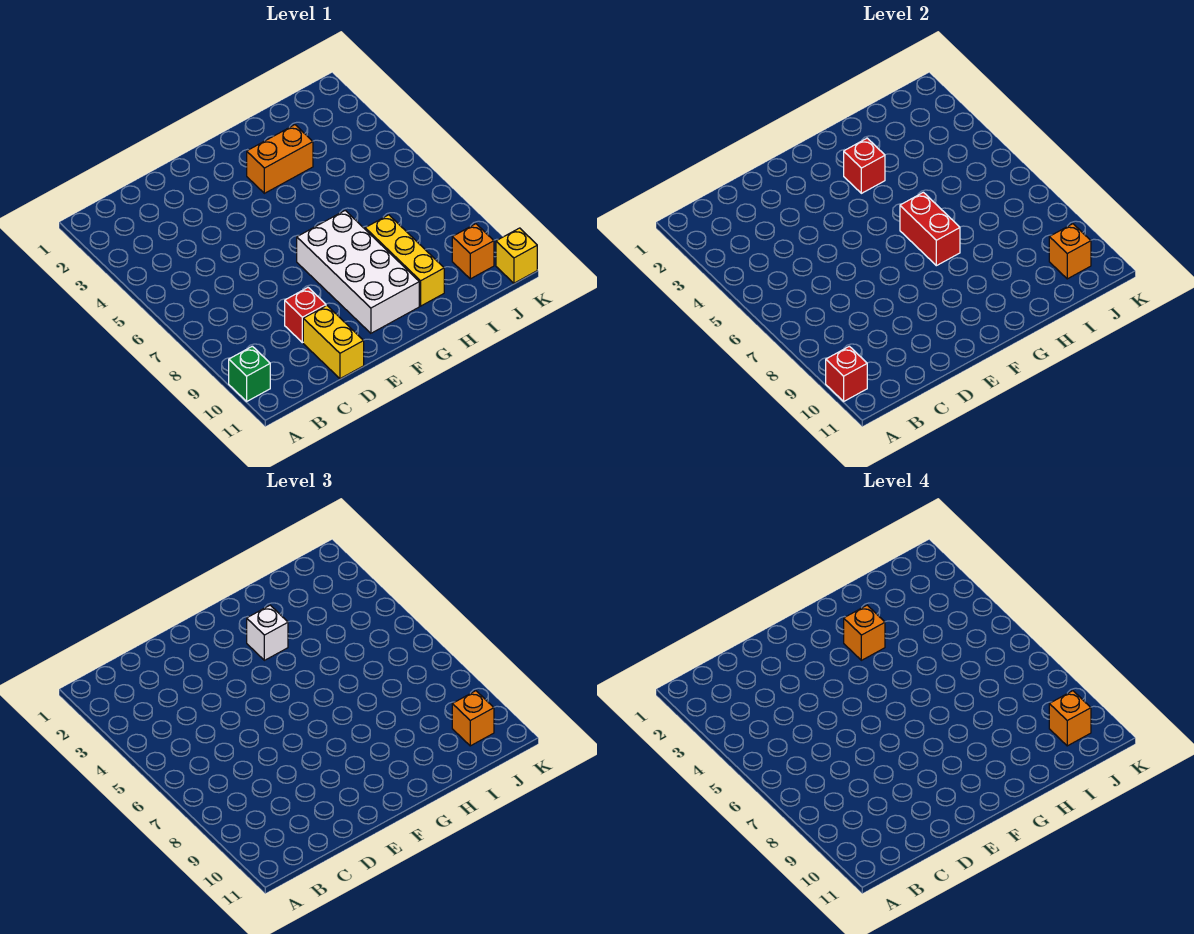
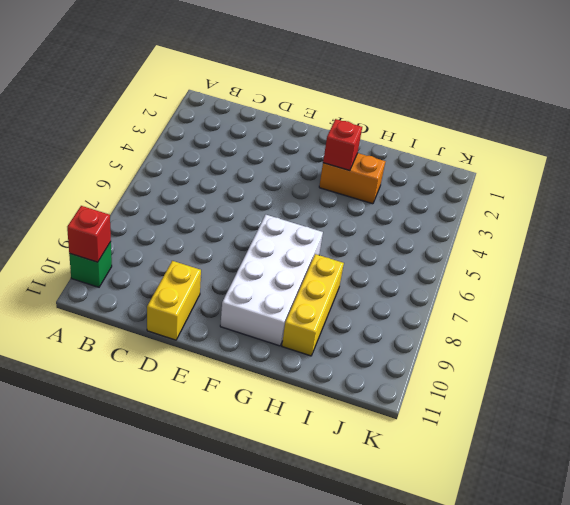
none -> red brick D9 level 1
none -> orange brick J10 level 1
none -> yellow brick K11 level 1

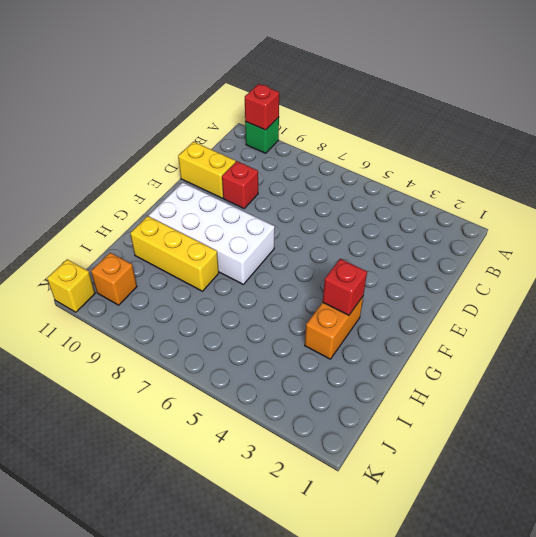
none -> red brick G6:G7 level 2
none -> orange brick J10 level 2
none -> white brick G3 level 3

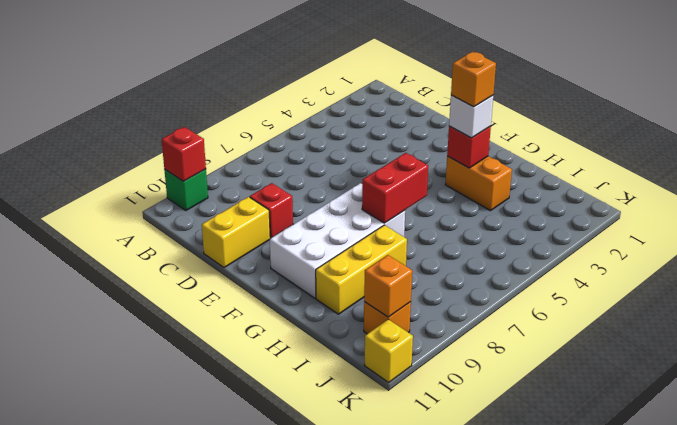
none -> orange brick J10 level 3
none -> orange brick J10 level 4

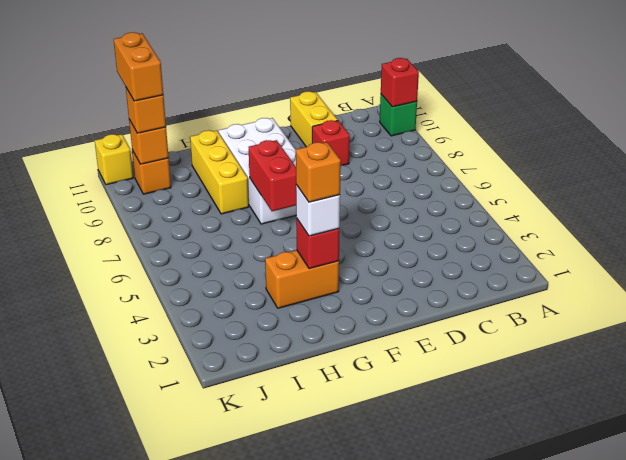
orange brick J10:J11 level 4 -> orange brick J10 level 4

